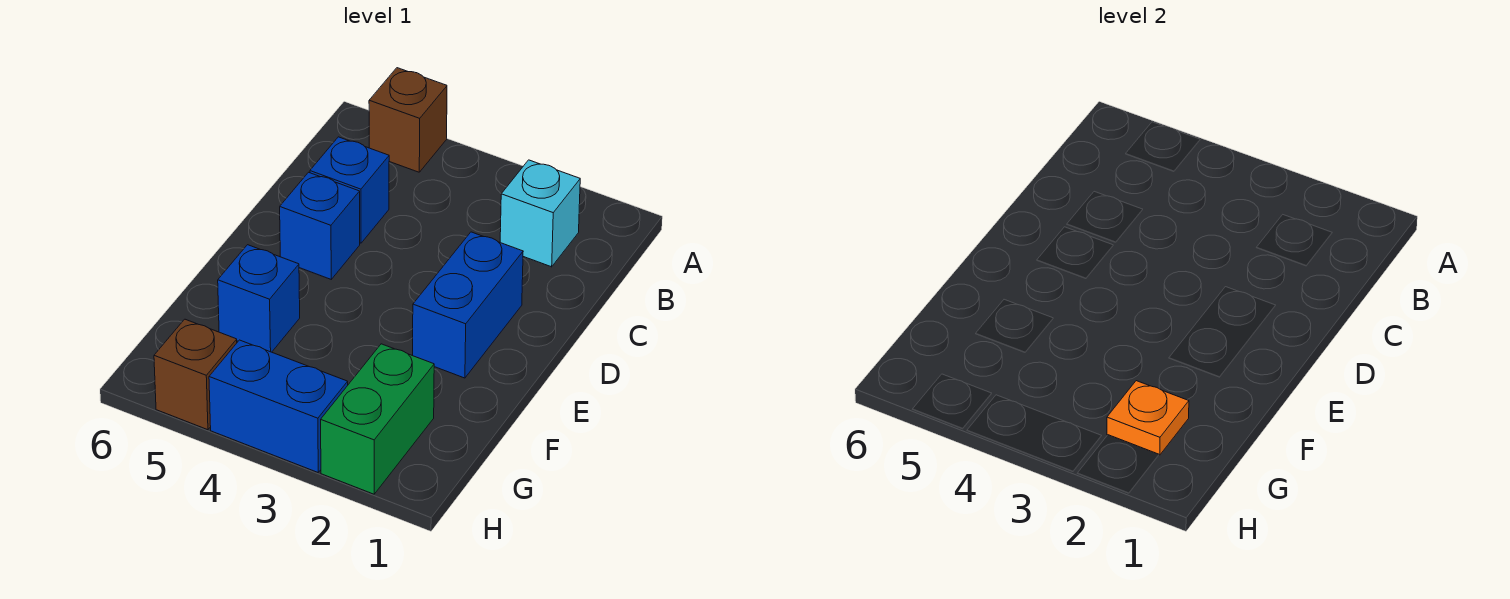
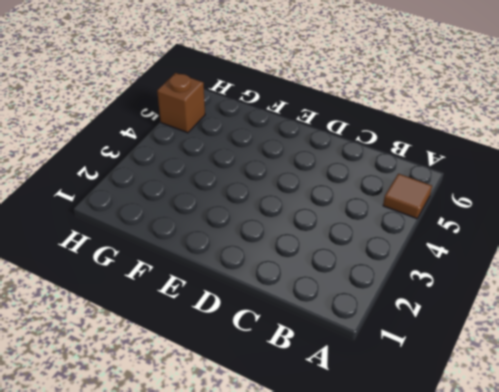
brown tile A5 level 1 -> brown brick A5 level 1
none -> cyan brick B2 level 1
none -> blue brick C5 level 1

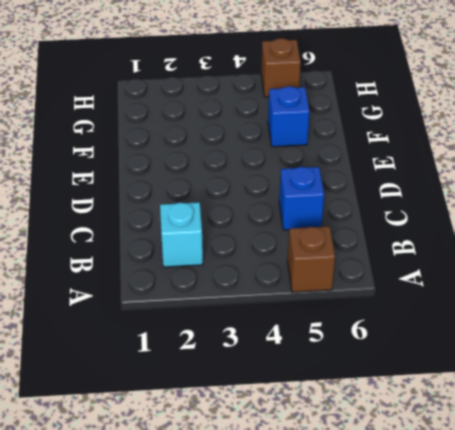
none -> blue brick D2:E2 level 1
none -> blue brick D5 level 1

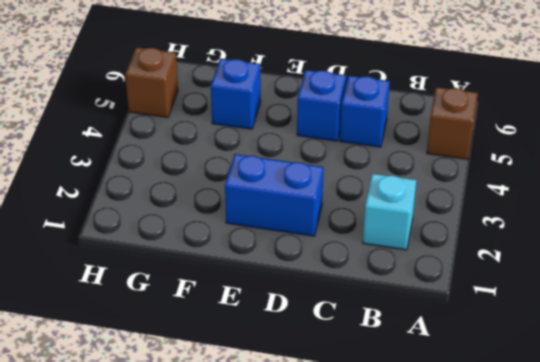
none -> green brick G2:H2 level 1
none -> blue brick H3:H4 level 1

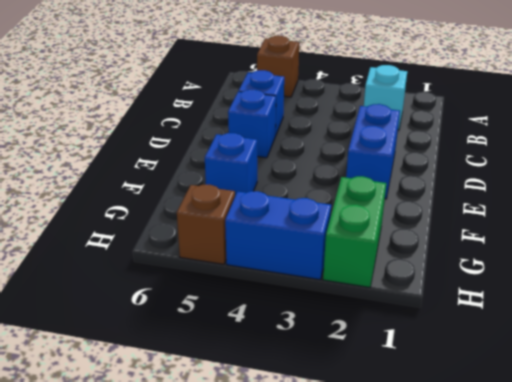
none -> orange plate G2 level 2

